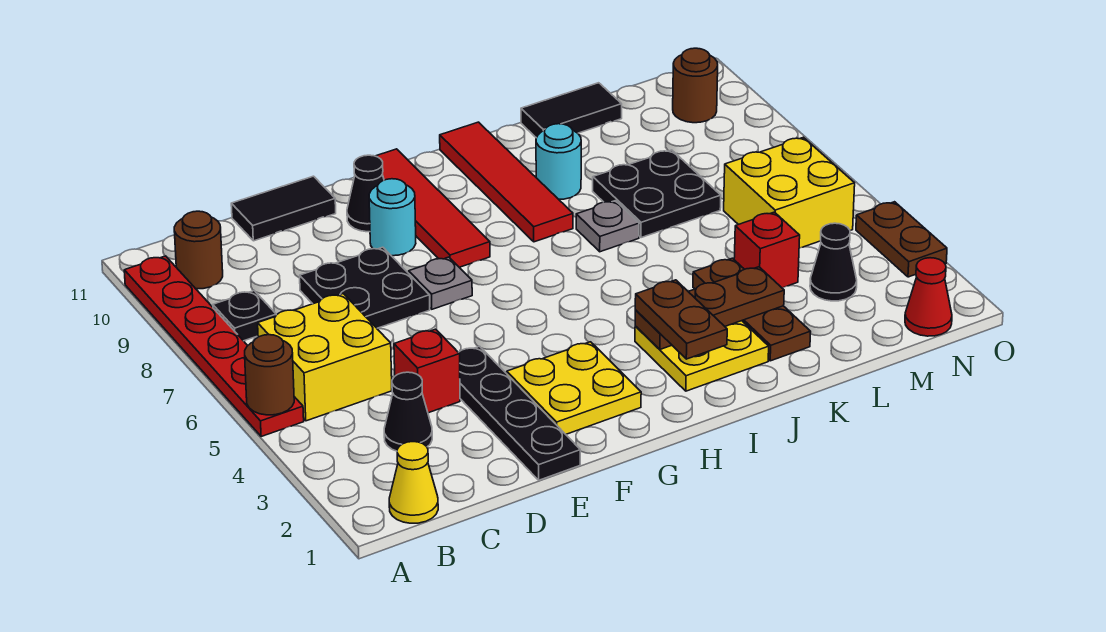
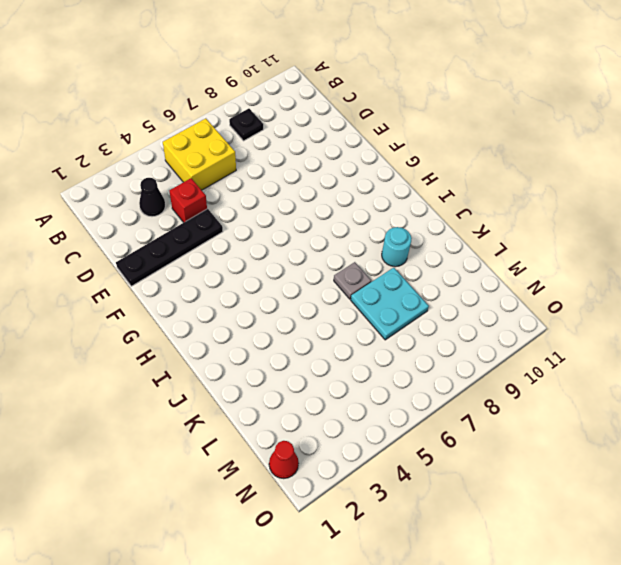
cyan plate K7:L8 level 1 -> black plate K7:L8 level 1
none -> red plate A5:A10 level 1
none -> yellow cone B1 level 1
none -> brown round brick B10 level 1
none -> black plate D7:E8 level 1

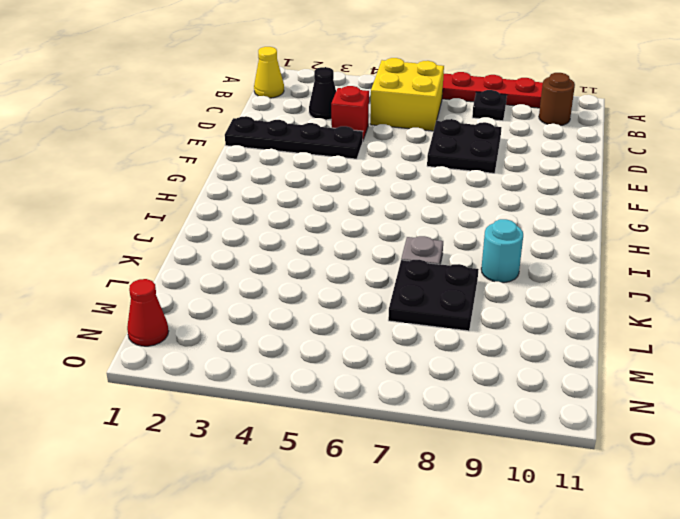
none -> black tile D11:E11 level 1
none -> yellow plate F2:G3 level 1
none -> grey plate F7 level 1
none -> cyan round brick F9 level 1

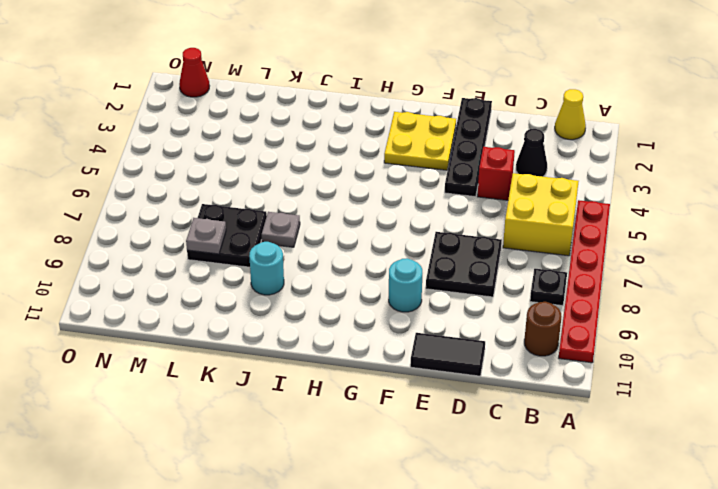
grey plate L8 level 2 -> grey plate F7 level 1
none -> black cone F10 level 1
none -> red tile G8:G11 level 1
none -> yellow plate I2:J3 level 1
none -> red tile I8:I11 level 1

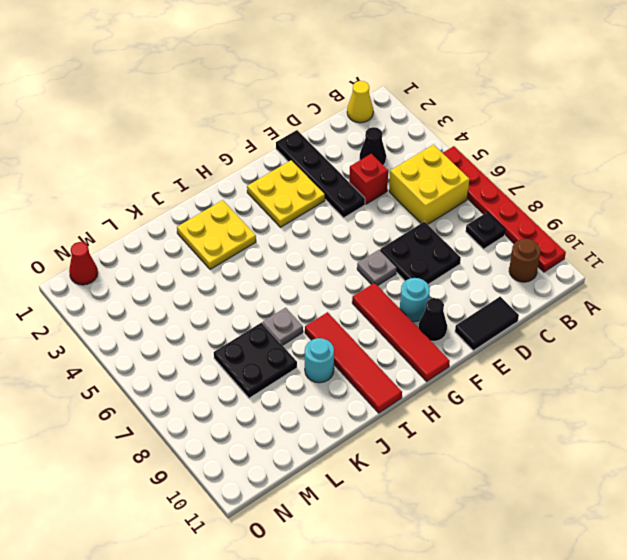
none -> brown plate K2:K4 level 1
none -> black tile K11:L11 level 1
none -> red brick L4 level 1
none -> black cone M3 level 1

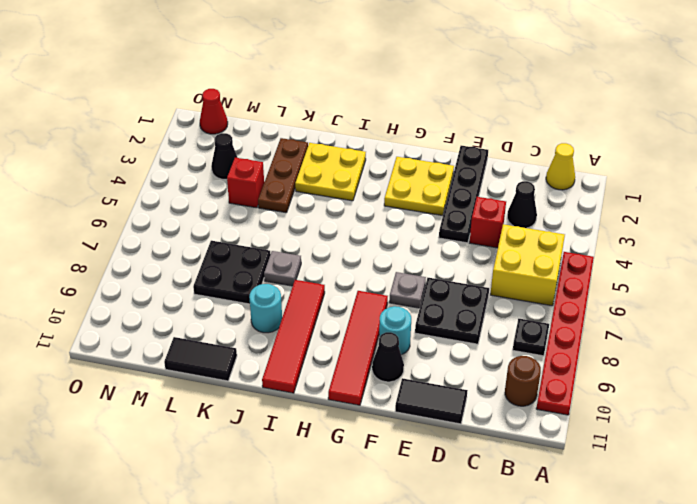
none -> yellow brick M5:N6 level 1
none -> brown round brick N10 level 1
none -> brown plate O3:O4 level 1
none -> brown round brick A5 level 2

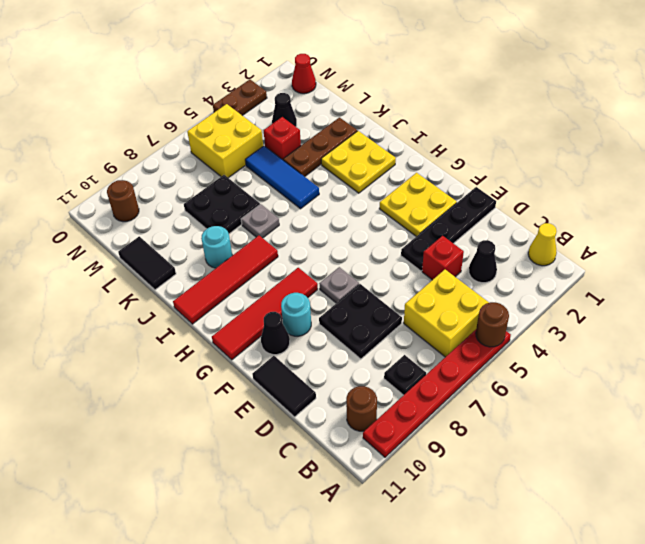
blue tile J5:L5 level 1 -> none
none -> brown plate I3:K3 level 2
none -> brown plate I2:I3 level 3

